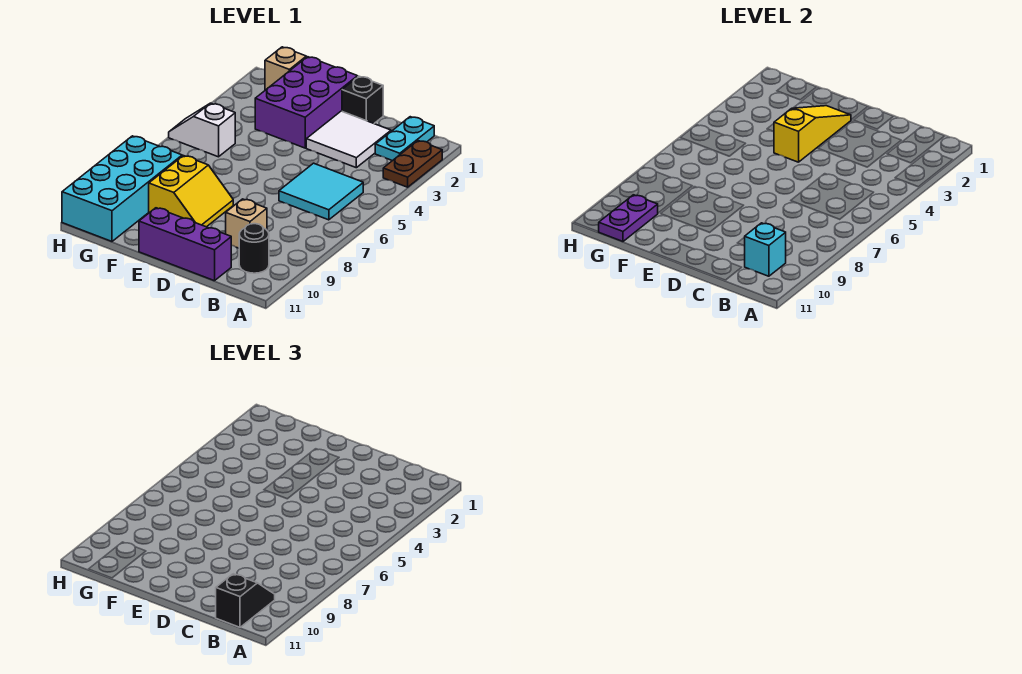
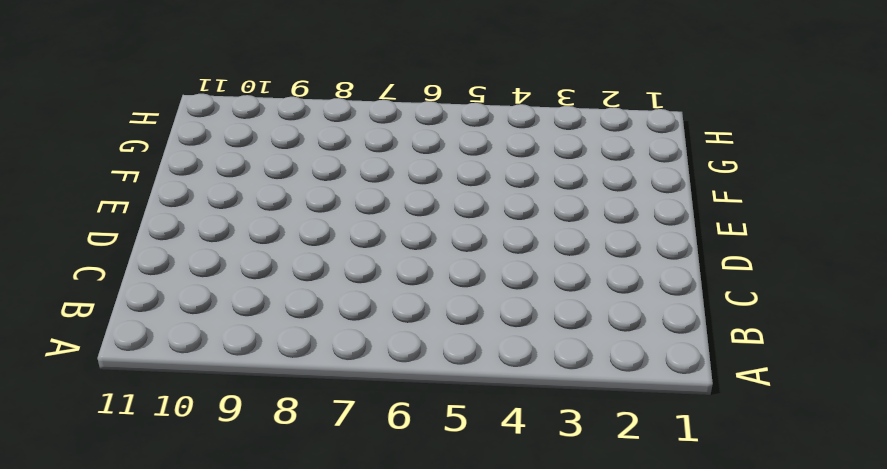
none -> brown plate A2:A3 level 1
none -> cyan plate B1:B2 level 1
none -> cyan tile B5:C6 level 1

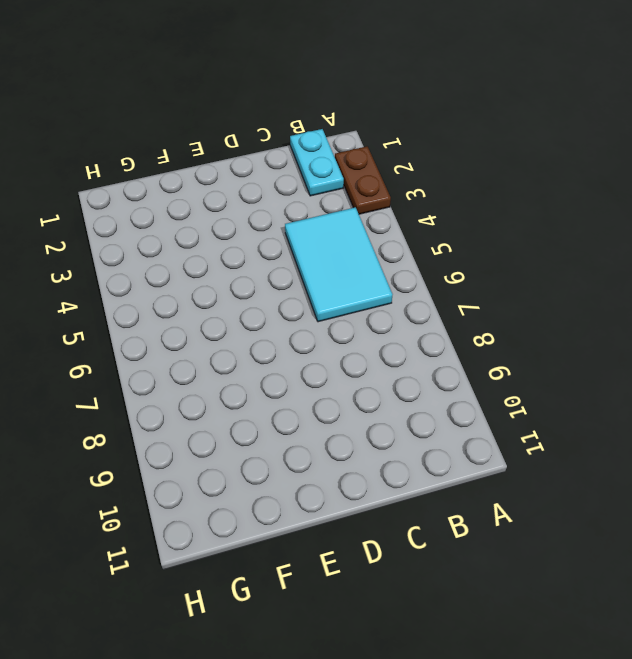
cyan tile B4:C6 level 1 -> cyan tile B5:C6 level 1
none -> black round brick B10 level 1
none -> white tile C2:D3 level 1
none -> tan brick C9 level 1

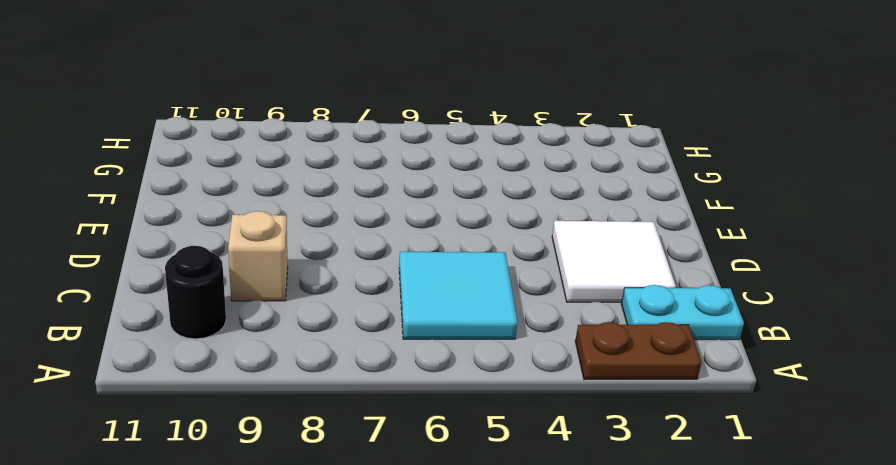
none -> purple brick C11:E11 level 1
none -> black brick D1 level 1
none -> purple brick E1:F3 level 1

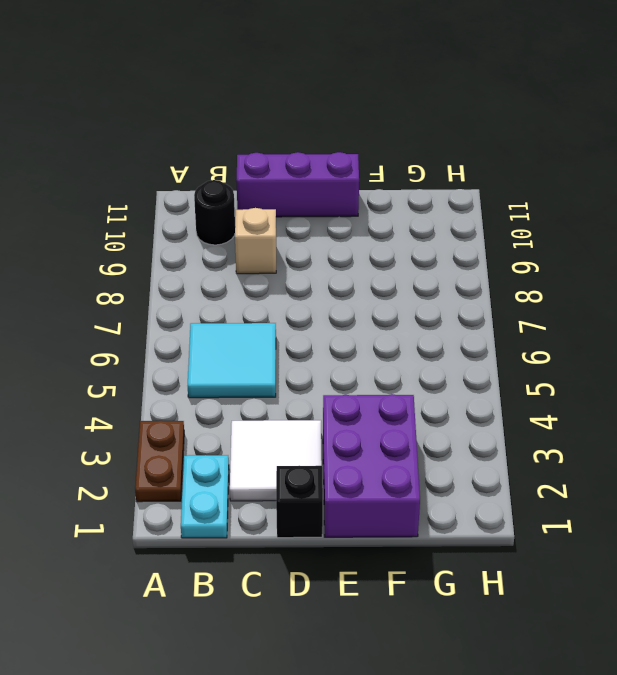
none -> yellow slope E8:F9 level 1 top F
none -> tan brick G1 level 1
none -> white slope G5:H5 level 1 top G

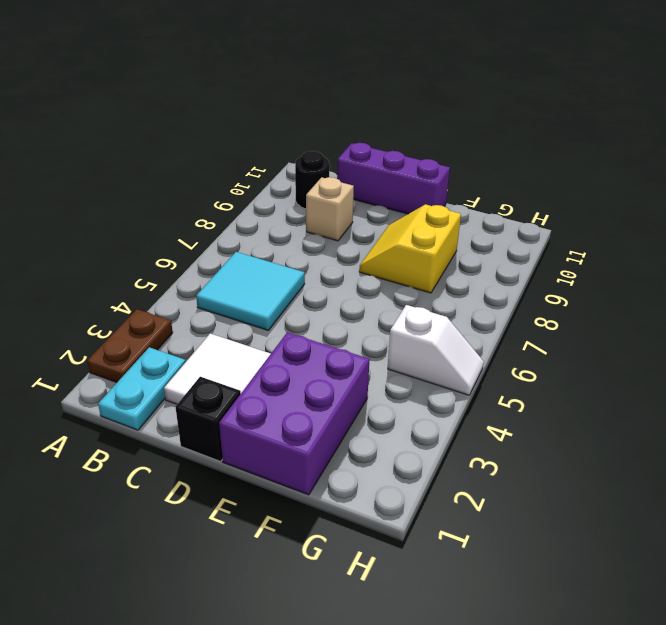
none -> tan brick G1 level 1
none -> cyan brick G8:H11 level 1
none -> cyan brick B10 level 2

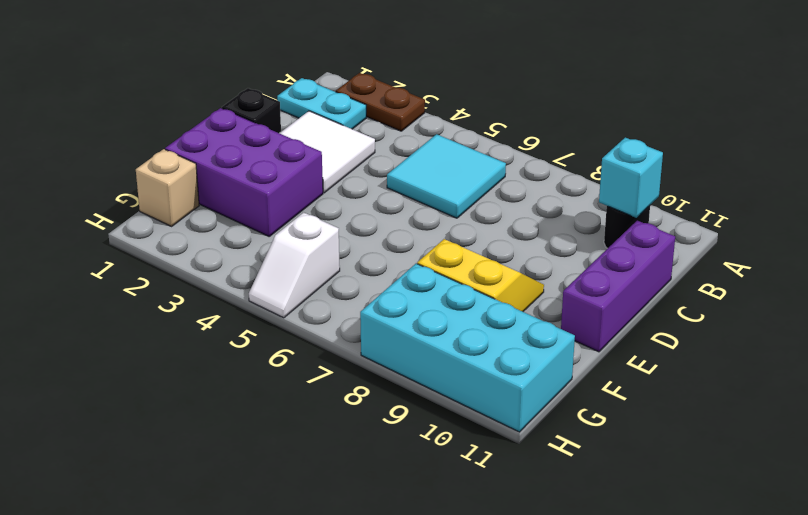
none -> tan brick C9 level 1
none -> yellow slope E2:E4 level 2 top 4
none -> purple plate G10:G11 level 2

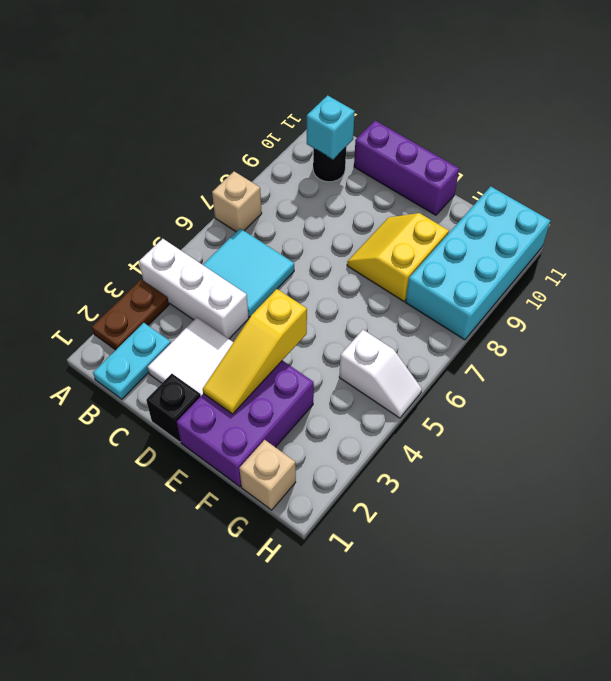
white brick A4:C4 level 1 -> none
tan brick A7 level 1 -> tan brick C9 level 1
none -> purple plate G10:G11 level 2
none -> black slope B10:B11 level 3 top 11

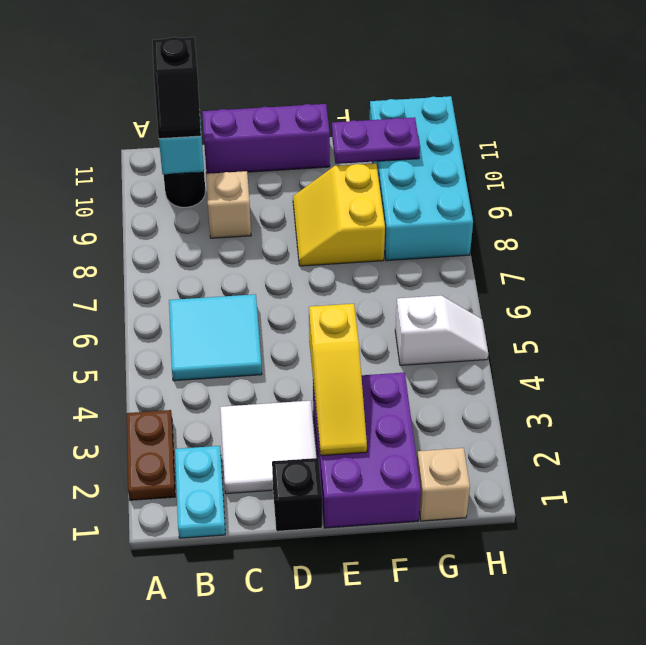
purple plate F10:G10 level 2 -> purple plate G10:G11 level 2

